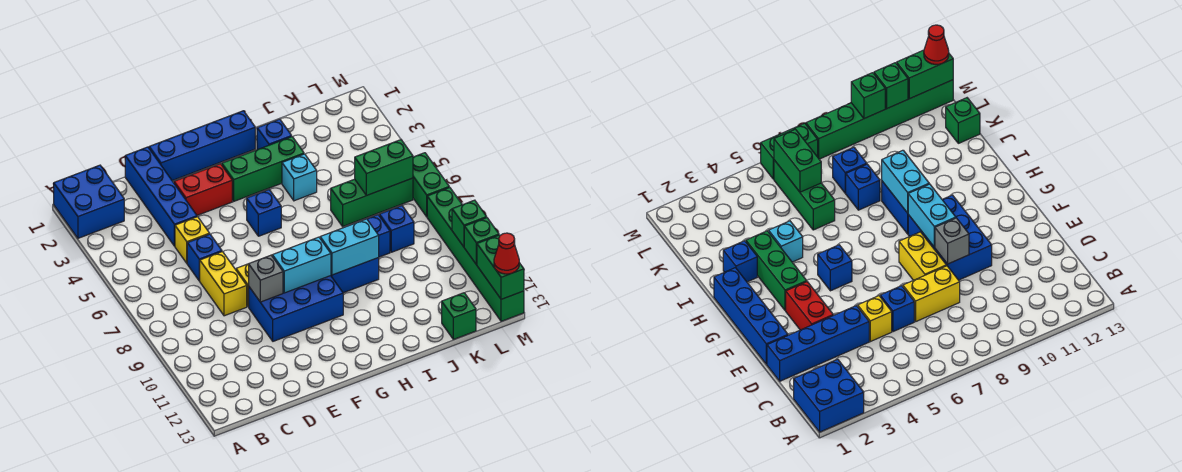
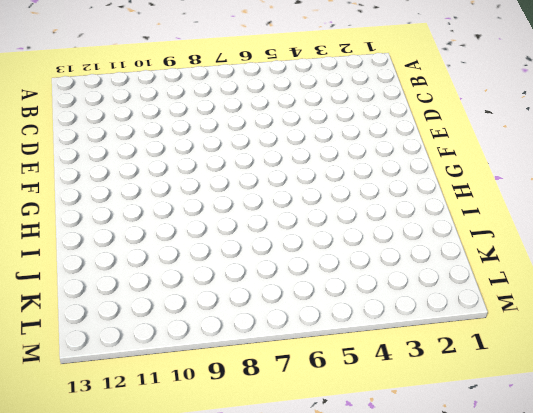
none -> blue brick A1:B2 level 1
none -> blue brick D1:D4 level 1
none -> yellow brick D5 level 1

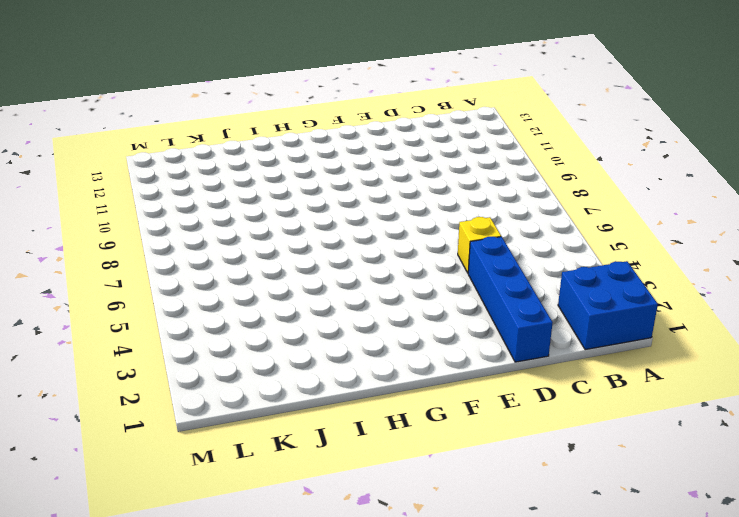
none -> blue brick D6 level 1
none -> yellow brick D7:D8 level 1
none -> blue brick E1:H1 level 1

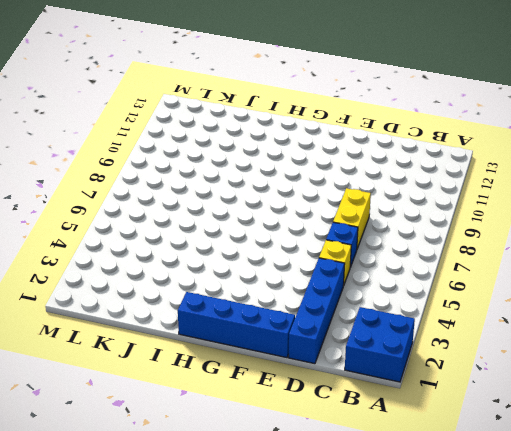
none -> red brick E3:F3 level 1
none -> yellow brick E8:F8 level 1
none -> blue brick E9:G10 level 1

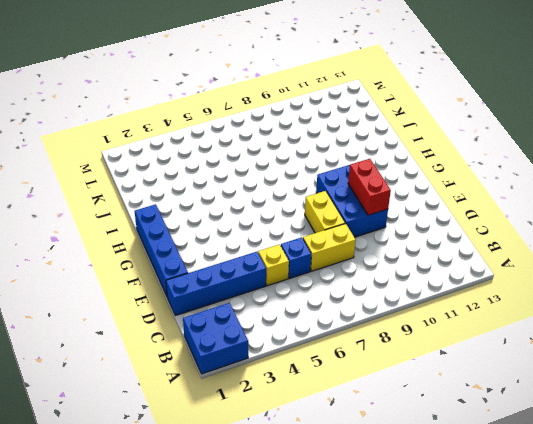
red brick E10:F10 level 2 -> red brick E3:F3 level 1
none -> green brick G3:I3 level 1
none -> blue brick G5 level 1
none -> blue brick H9:I9 level 1

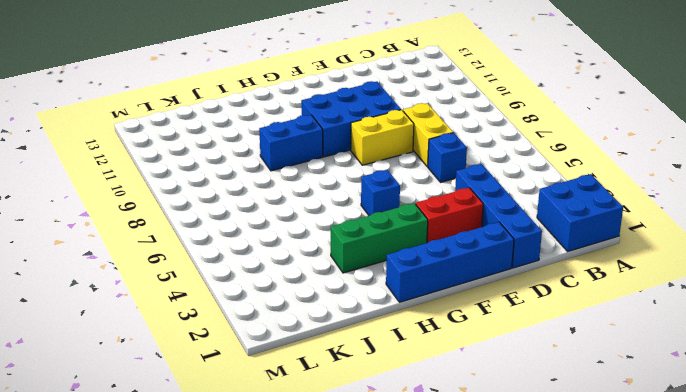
none -> yellow brick D5 level 1
none -> blue brick I2 level 1
none -> cyan brick I4 level 1

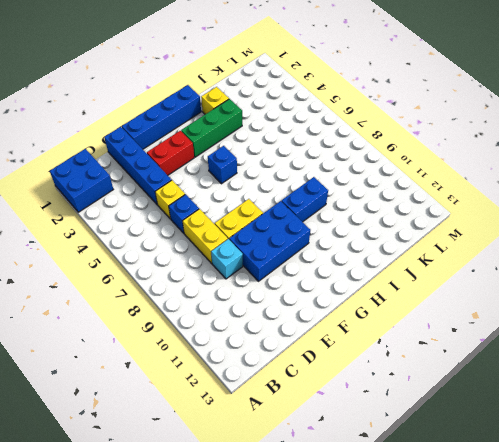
cyan brick D9 level 1 -> cyan brick I4 level 1
yellow brick I2 level 1 -> blue brick I2 level 1
none -> green brick J6:L6 level 1
none -> blue brick J8 level 1
none -> blue brick K8 level 1

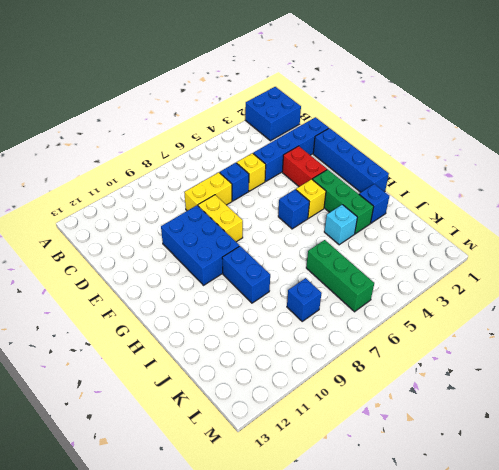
yellow brick G4 level 1 -> none
none -> blue brick J8 level 1
none -> green brick K13 level 1
none -> green brick M6:M7 level 1

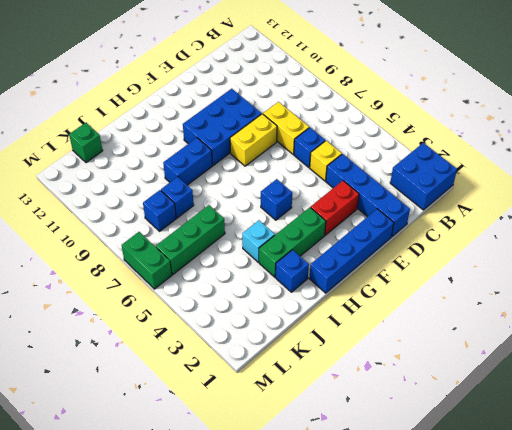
none -> green brick M8:M13 level 1
none -> grey brick E9 level 2
none -> cyan brick F9:G9 level 2

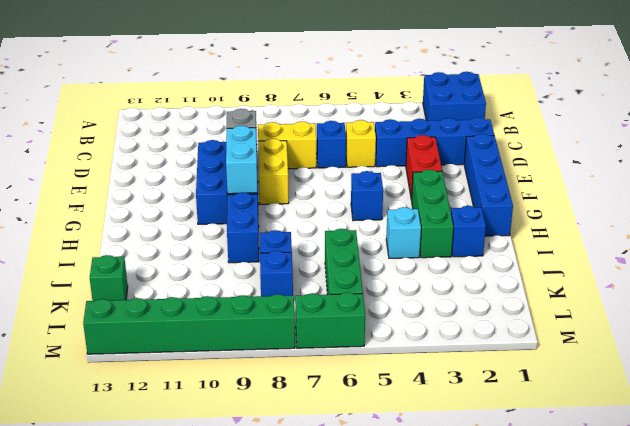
none -> cyan brick H9:I9 level 2
none -> green brick K6:L6 level 2
none -> green brick M10 level 2

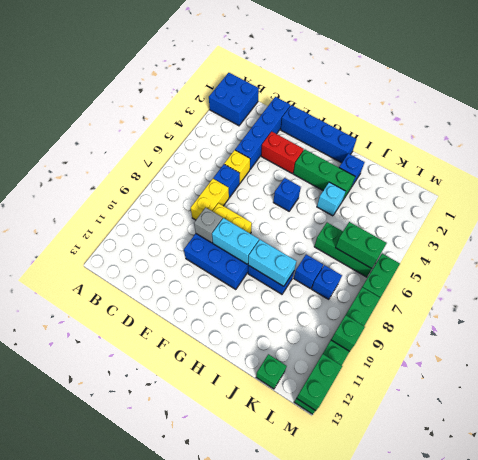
none -> green brick M11 level 2
none -> red cone M13 level 3

